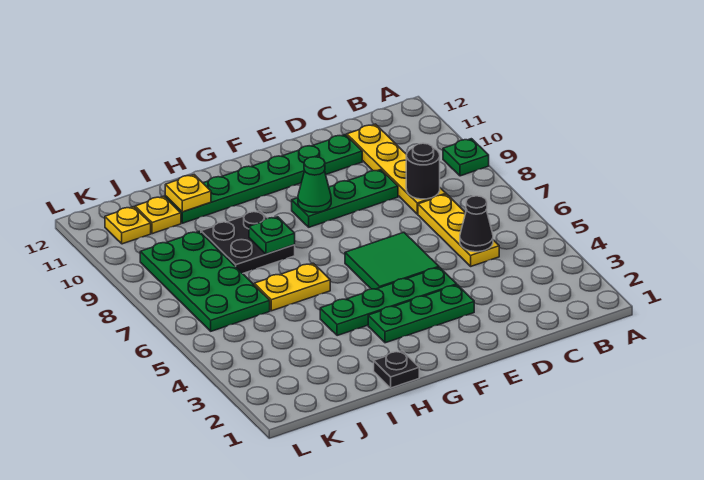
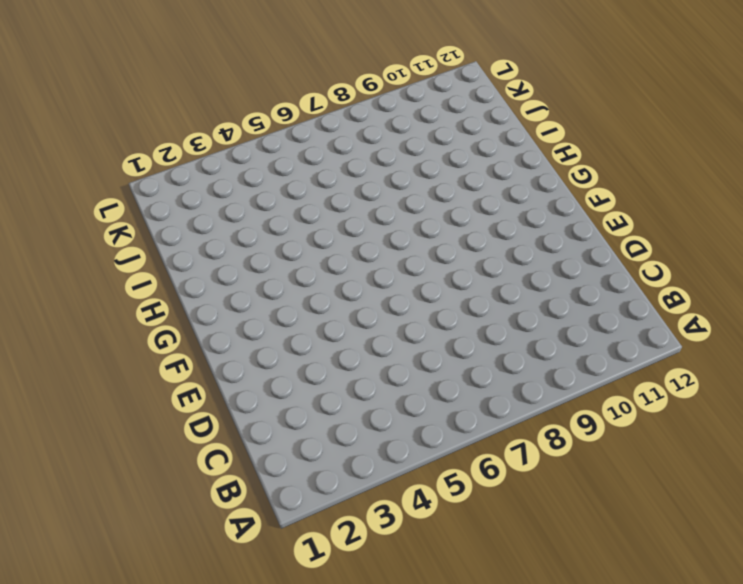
none -> green plate A9 level 1
none -> yellow plate C5:C7 level 1
none -> yellow plate C8:C11 level 1

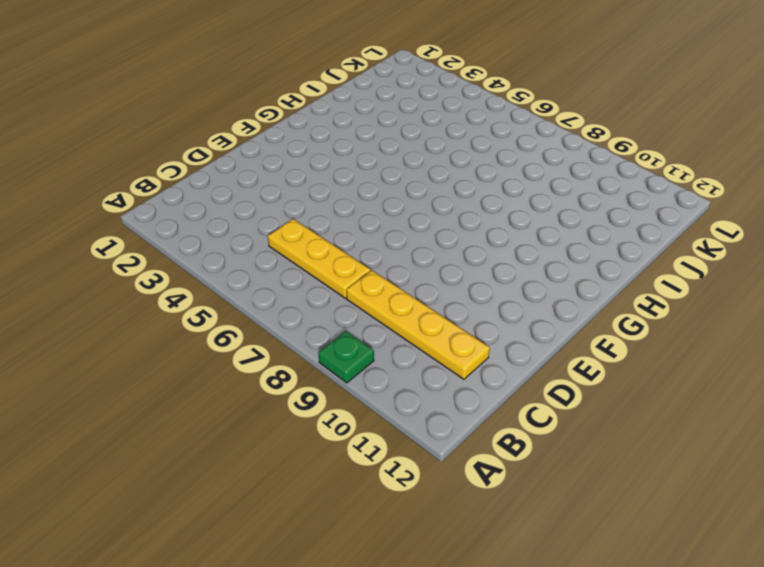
none -> green plate D9:F9 level 1
none -> green plate D11:I11 level 1
none -> green plate E3:G3 level 1

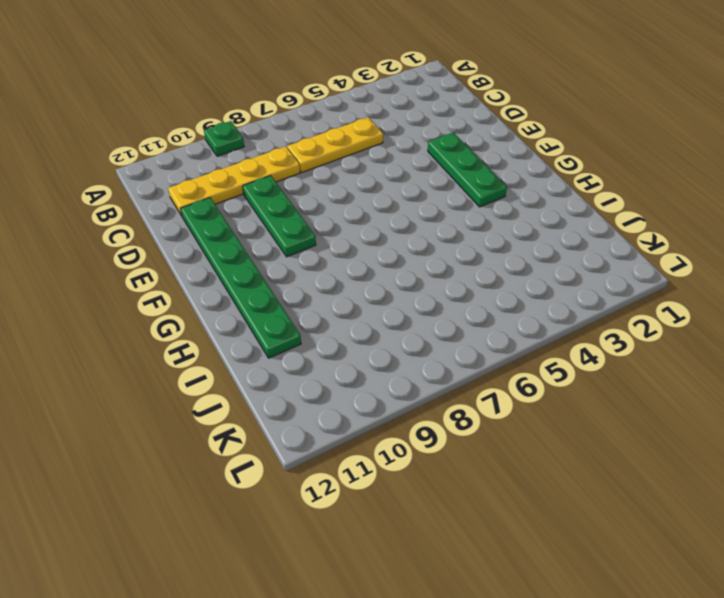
none -> green plate E4:H4 level 1
none -> green tile E5:F6 level 1
none -> black plate H1 level 1

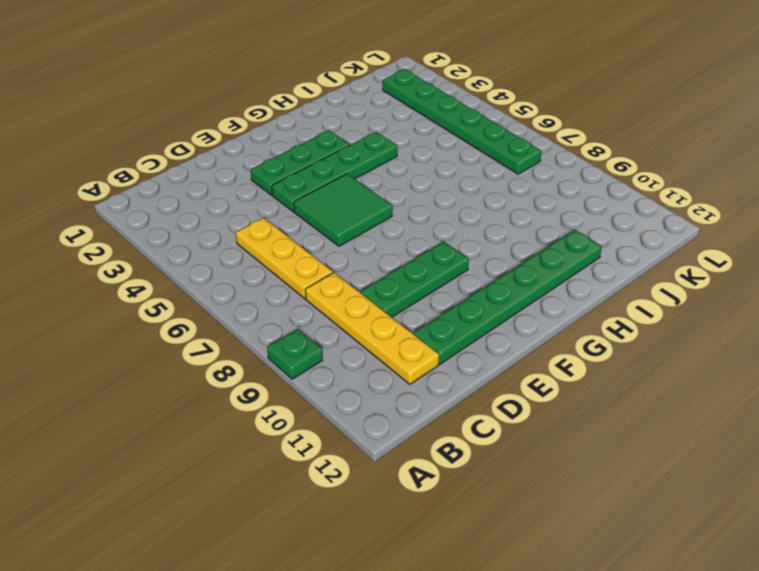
green plate K2:K7 level 1 -> green plate J6:K9 level 1
none -> black plate H1 level 1
none -> yellow plate H6:I6 level 1
none -> black plate H8:I9 level 1

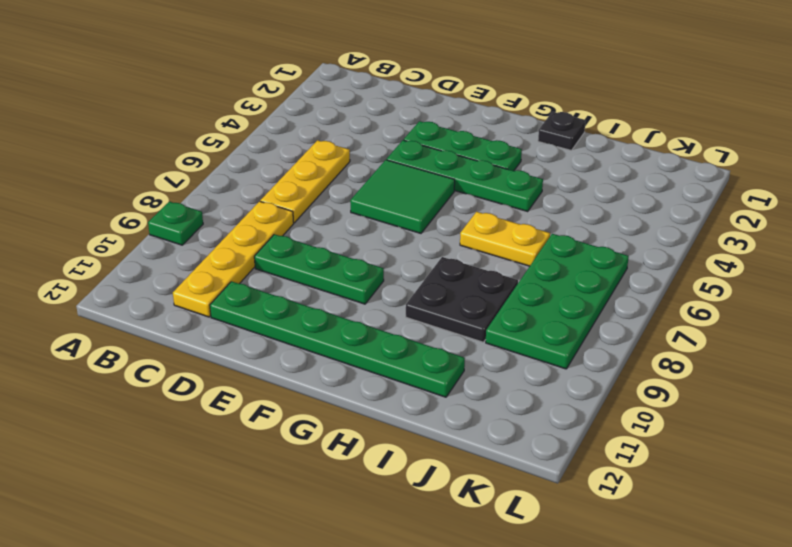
none -> yellow plate J11 level 1
none -> yellow plate K11 level 1
none -> black cone C5 level 2

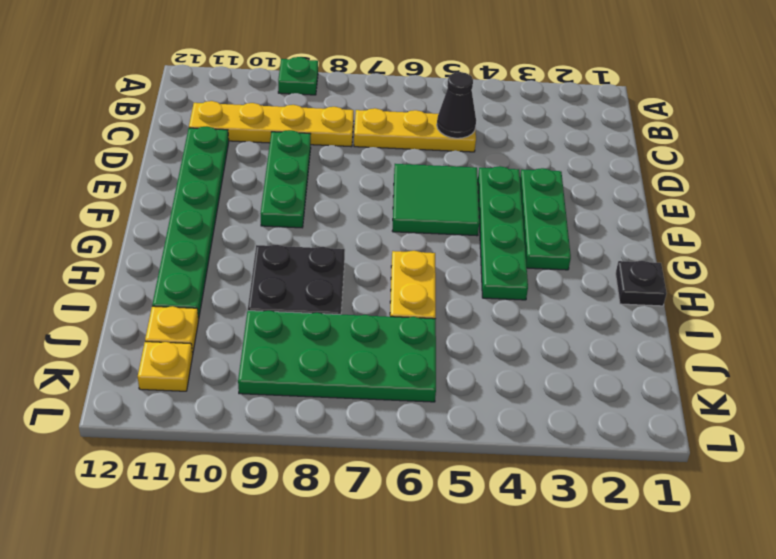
none -> black round brick C8 level 2
none -> green cone F9 level 2
none -> green plate H8 level 2

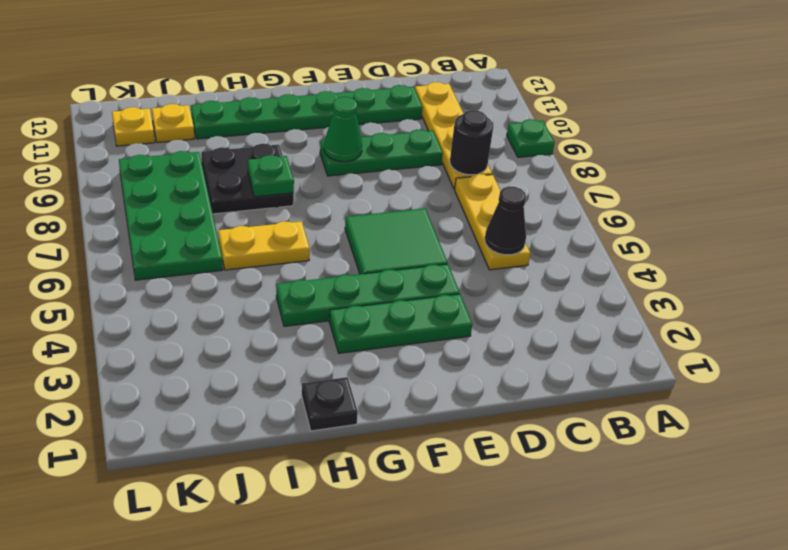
none -> yellow plate I11 level 2

